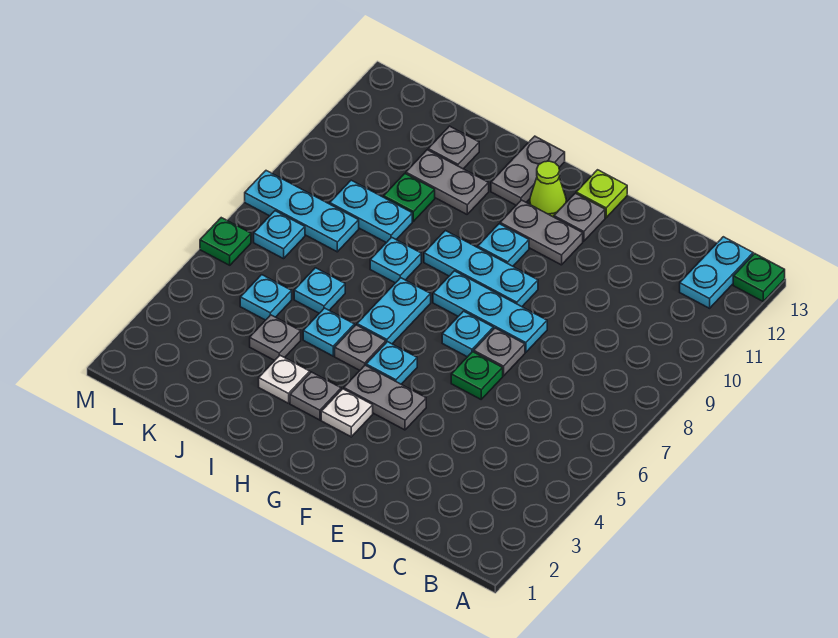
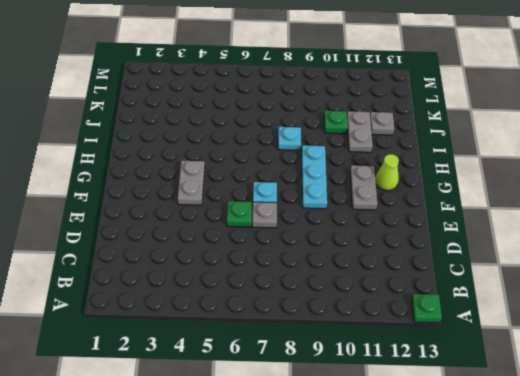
none -> cyan plate B12:B13 level 1
none -> cyan plate E8:G8 level 1
none -> grey plate F12 level 1
none -> lime plate F13 level 1

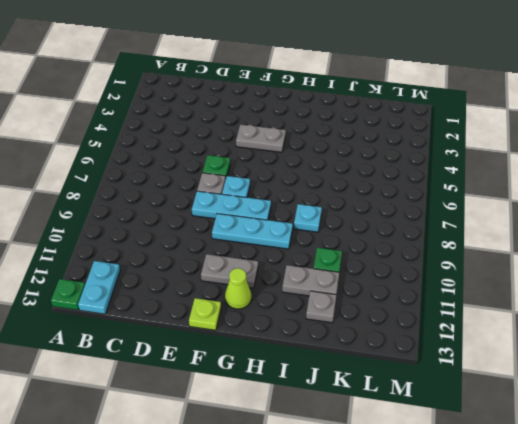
none -> grey plate F12 level 1
none -> white plate G3 level 1
none -> cyan plate G5 level 1
none -> cyan plate G10 level 1

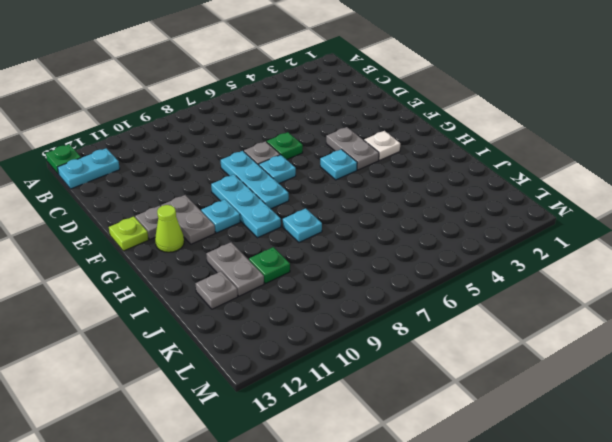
none -> grey plate H3 level 1
none -> grey plate H5 level 1
none -> cyan plate H6:H7 level 1
none -> grey plate H12:H13 level 1

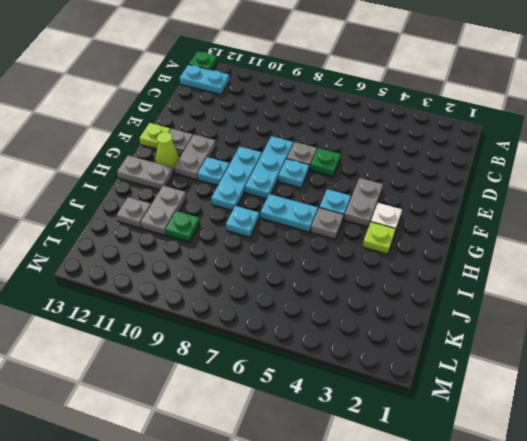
lime plate H3 level 1 -> grey plate H3 level 1
none -> white plate I3 level 1
none -> cyan plate I5 level 1
none -> grey plate J4 level 1
none -> cyan plate J6 level 1

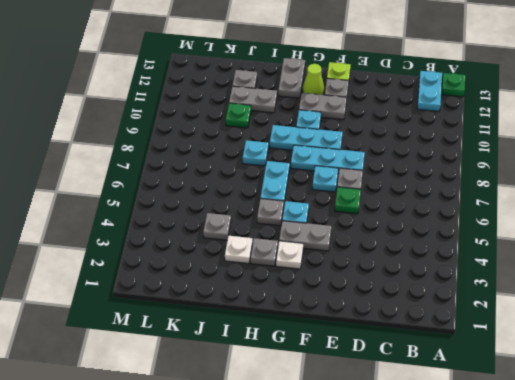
none -> cyan plate I5 level 1
none -> cyan plate J6 level 1
none -> cyan plate J9:K9 level 1
none -> cyan plate K5 level 1

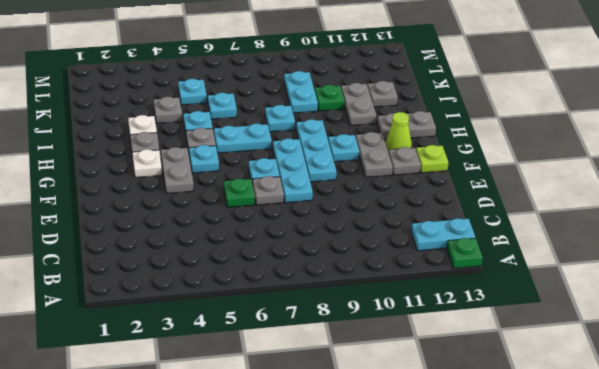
none -> cyan plate K8:M8 level 1
none -> cyan plate L7 level 1
none -> green plate M6 level 1

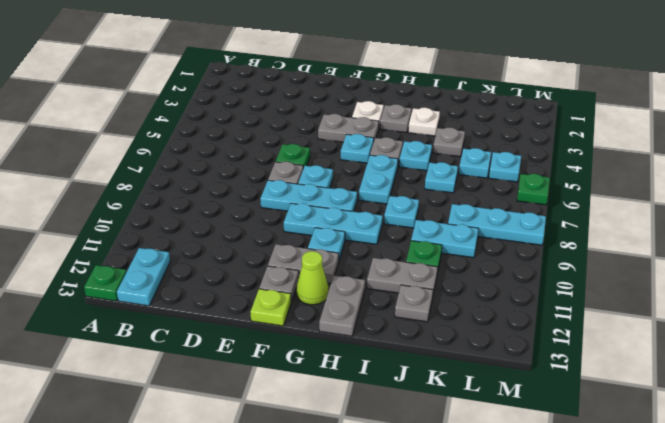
cyan plate L5 level 1 -> cyan plate L7 level 1

